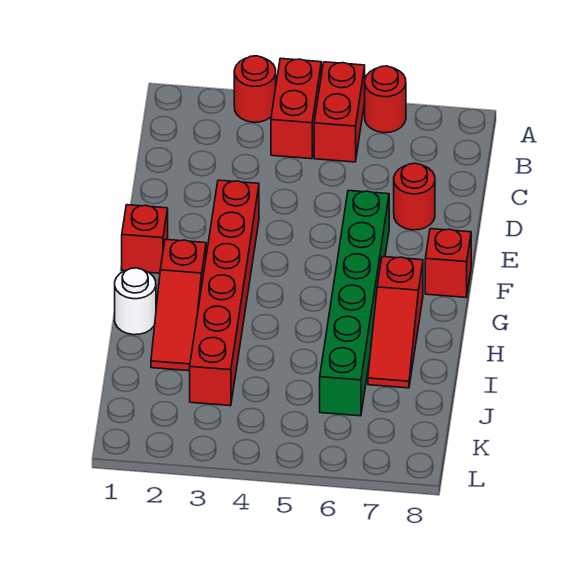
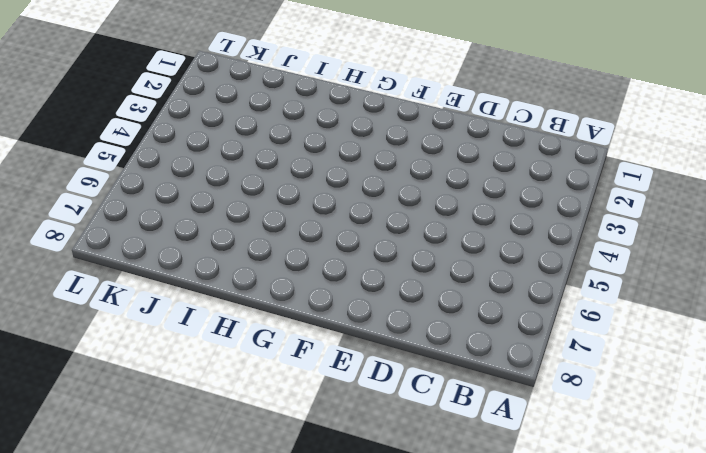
none -> red round brick A3 level 1
none -> red brick A4:B4 level 1
none -> red brick A5:B5 level 1

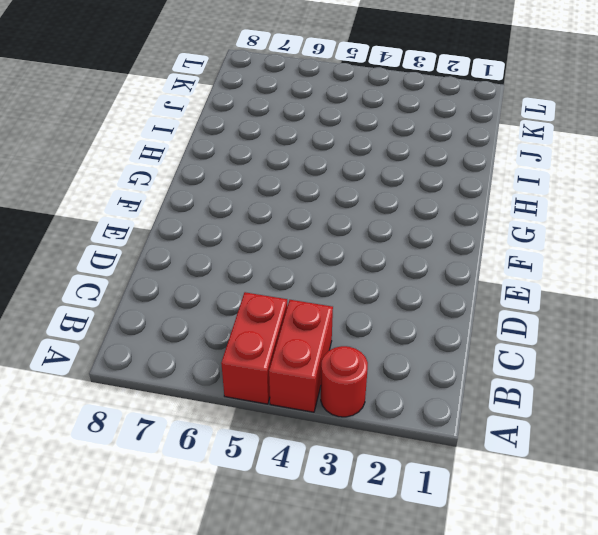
none -> red round brick A6 level 1
none -> red round brick D7 level 1
none -> red brick E3:J3 level 1

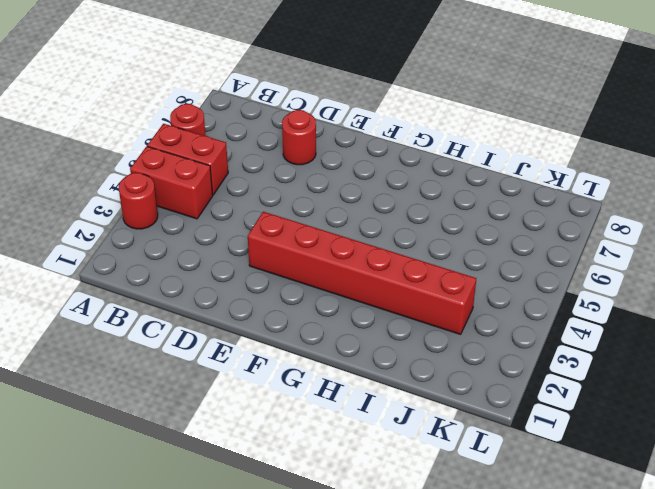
none -> green brick E6:J6 level 1
none -> red brick F1 level 1
none -> red brick F8 level 1

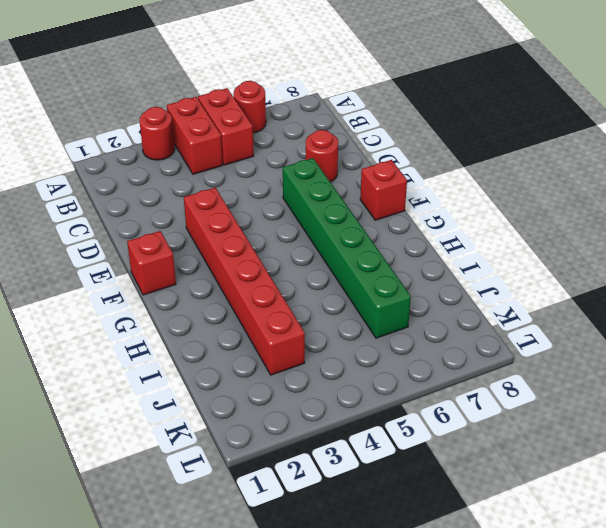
none -> red slope G2:I2 level 1 top G
none -> red slope G7:I7 level 1 top G
none -> white round brick H1 level 1

